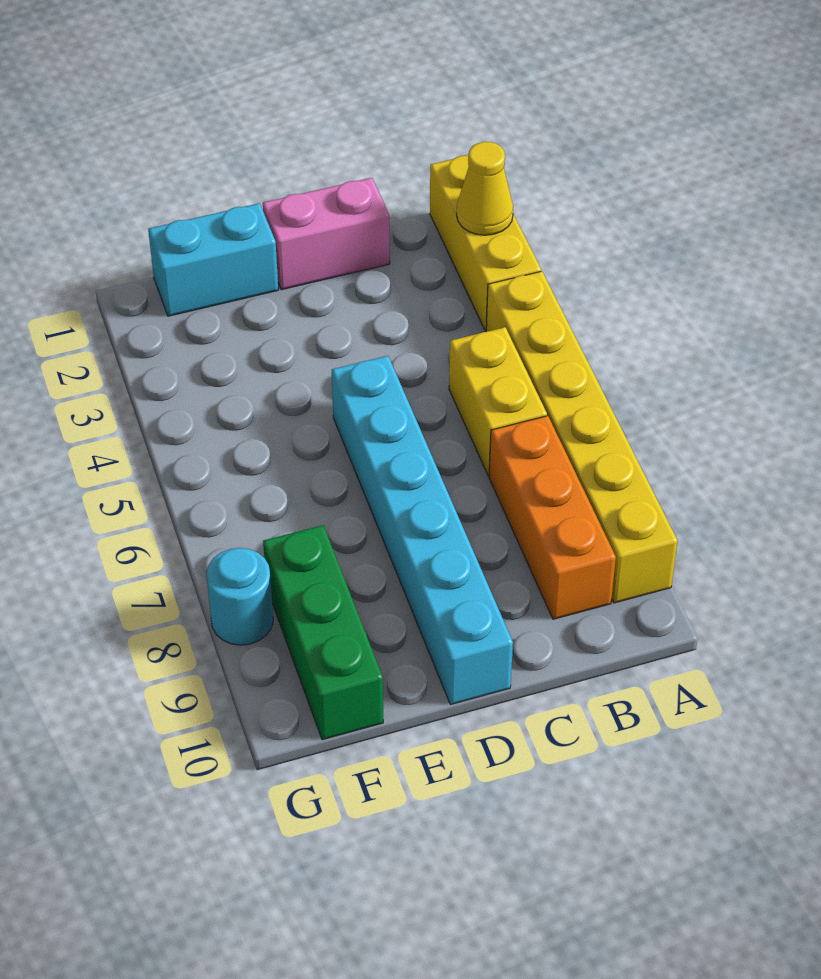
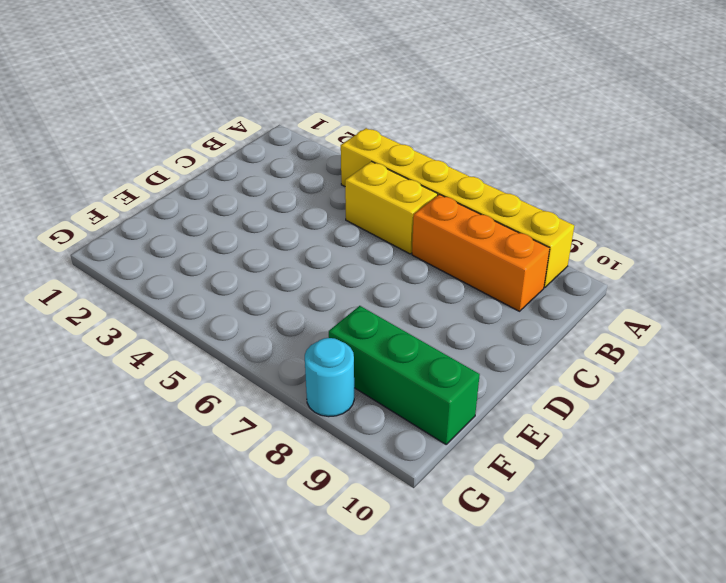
none -> yellow brick A1:A3 level 1
none -> pink brick C1:D1 level 1

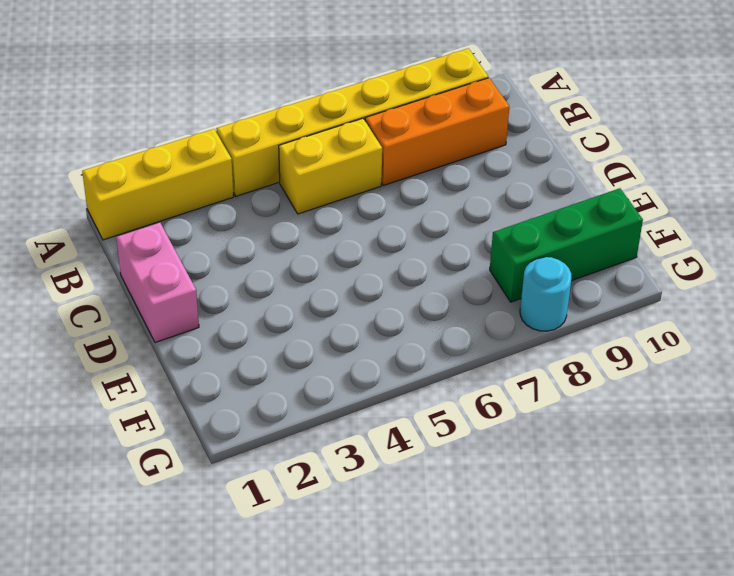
none -> cyan brick D5:D10 level 1
none -> cyan brick E1:F1 level 1

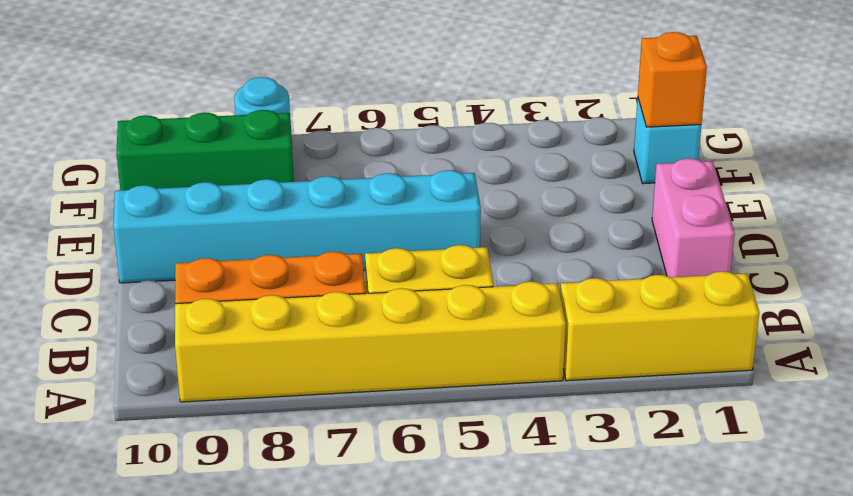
cyan brick F1 level 1 -> cyan brick E1:F1 level 1
orange brick F1 level 2 -> none
none -> yellow cone A2 level 2

